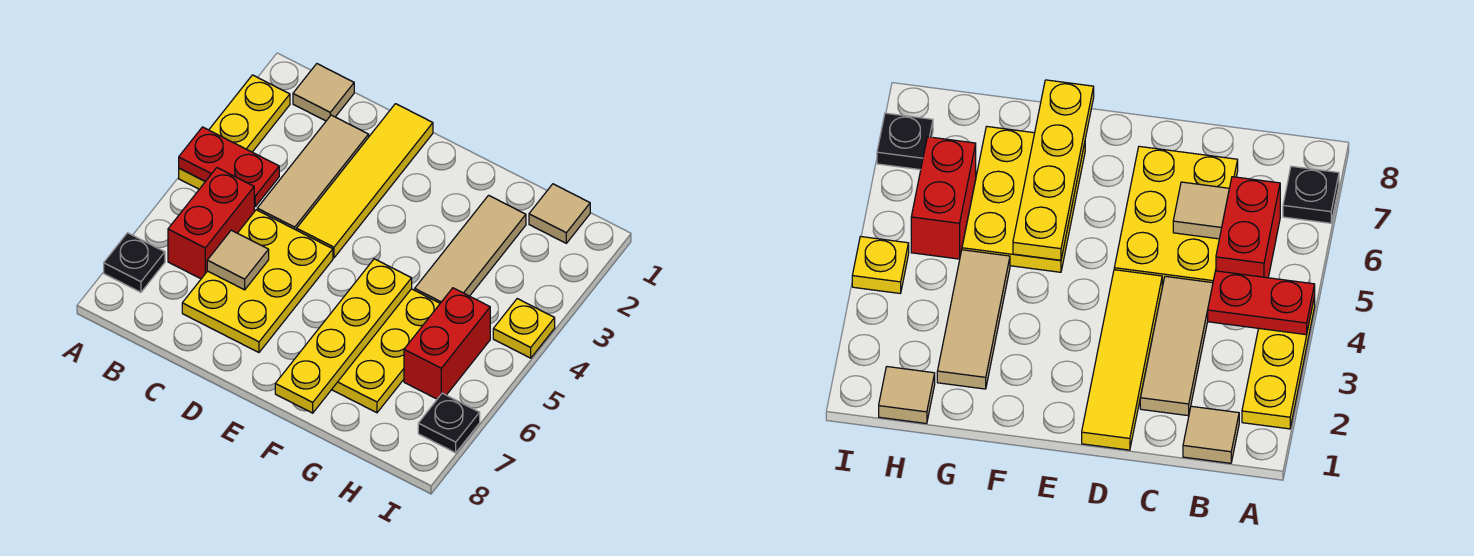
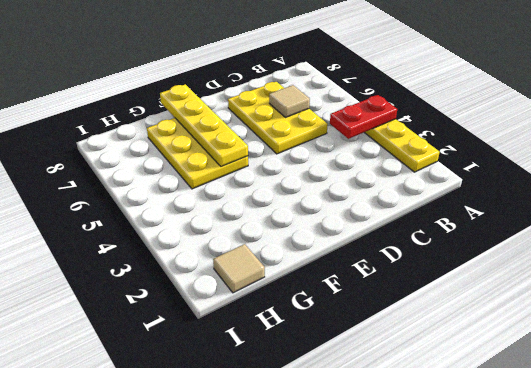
none -> black plate A7 level 1
none -> tan tile B1 level 1
none -> red brick B5:B6 level 1

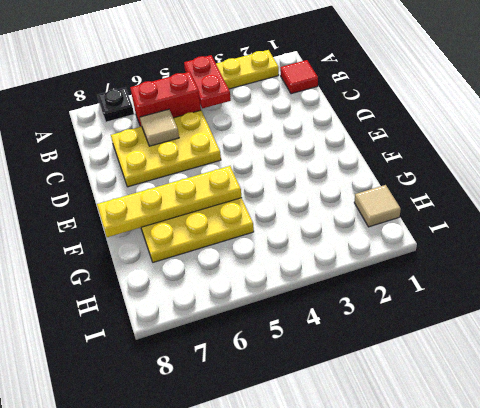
red tile B1 level 1 -> tan tile B1 level 1
none -> tan tile C2:C4 level 1
none -> yellow tile D1:D4 level 1
none -> tan tile G2:G4 level 1

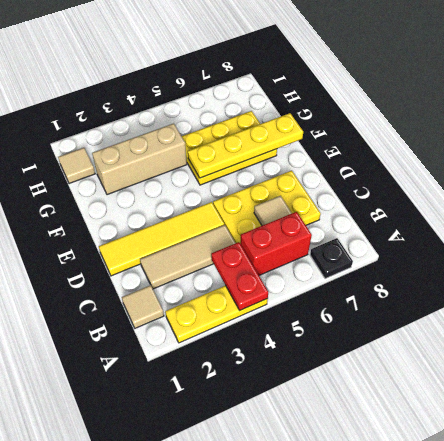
tan brick G2:G4 level 1 -> tan tile G2:G4 level 1
none -> red brick H5:H6 level 1
none -> yellow plate I4 level 1
none -> black plate I7 level 1

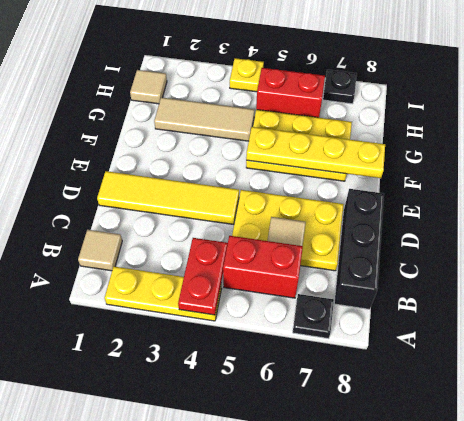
black brick B8:D8 level 1 -> none
none -> tan tile C2:C4 level 1

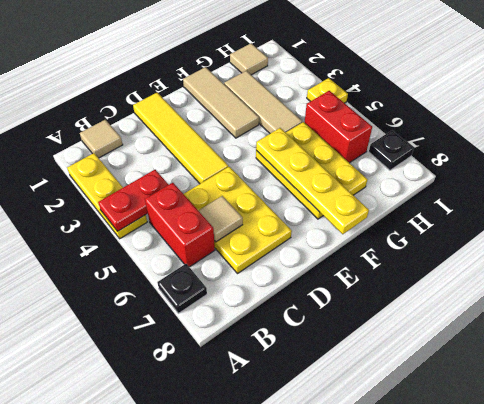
tan tile F1:F3 level 1 -> tan tile C2:C4 level 1

